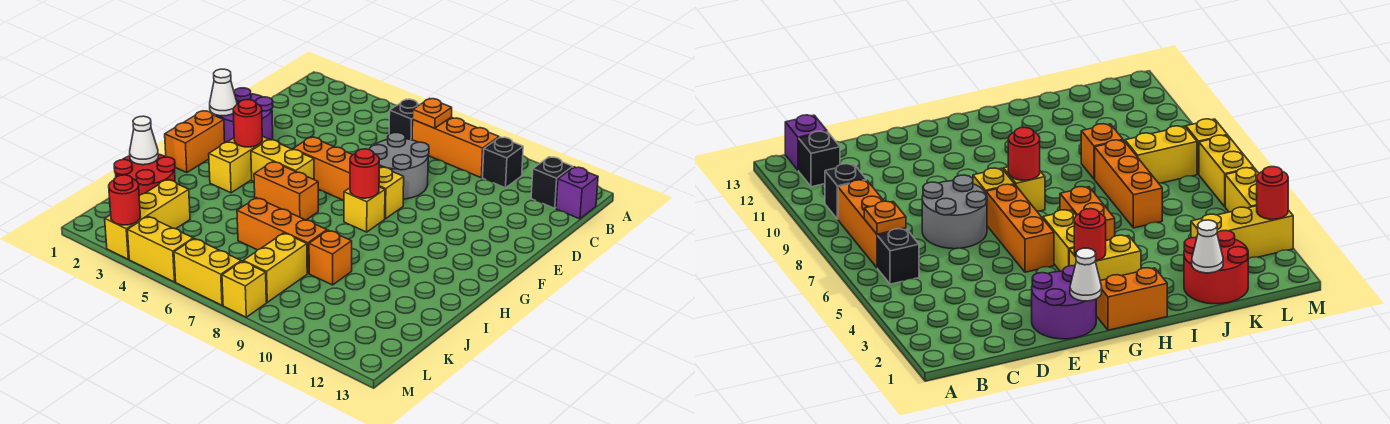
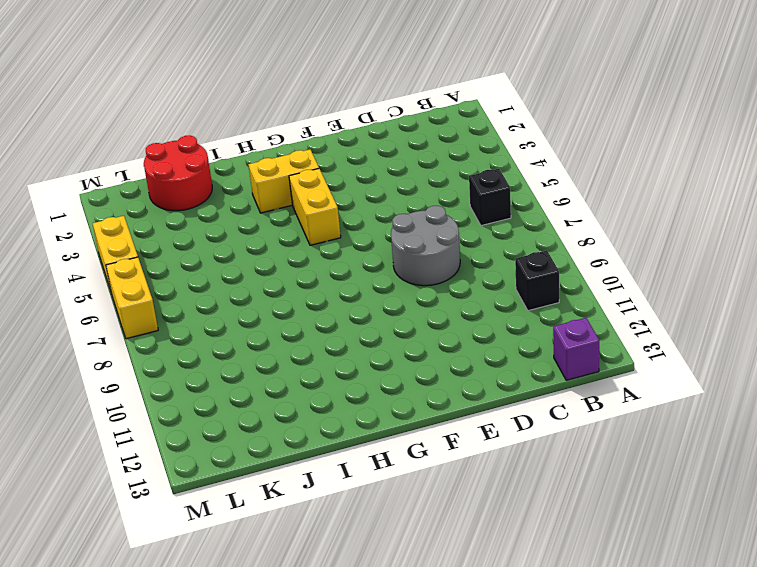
none -> orange brick B7:B9 level 1
none -> black brick B12 level 1
none -> purple round brick E1:F2 level 1

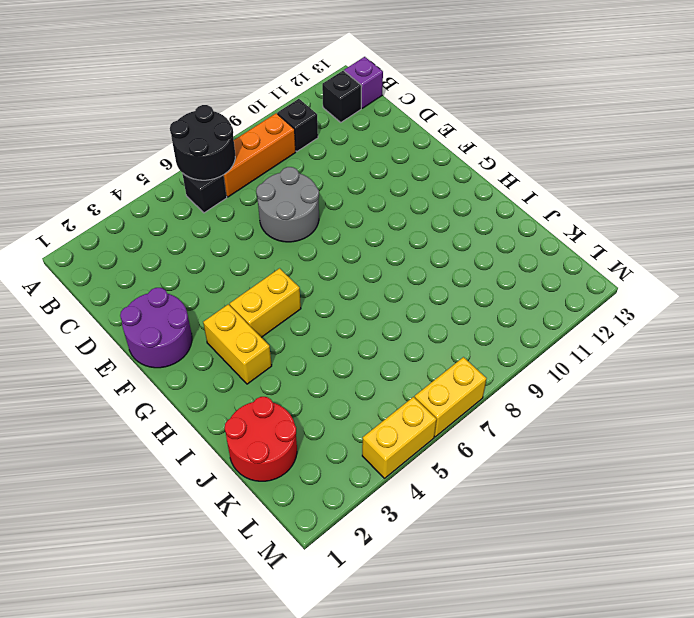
black round brick A6:B7 level 2 -> orange plate B7 level 2
none -> orange brick F5:F7 level 1
none -> yellow brick F8 level 1
none -> orange brick G1:H1 level 1

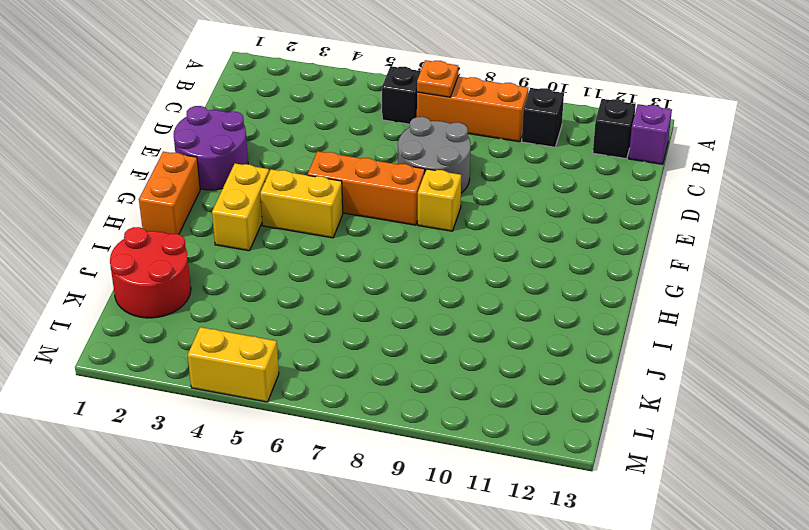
none -> yellow brick G8 level 1
none -> orange brick H5:H6 level 1
none -> orange brick J6:J8 level 1

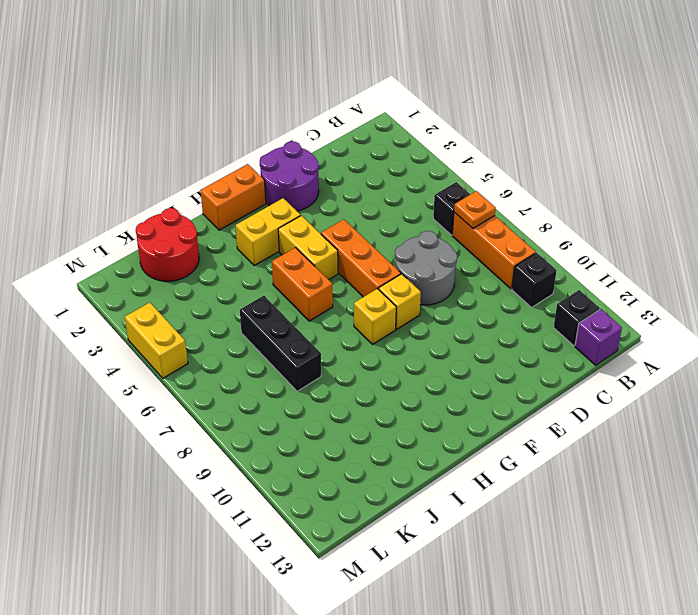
black brick J6:J8 level 1 -> orange brick J6:J8 level 1
none -> orange brick J9 level 1
none -> yellow brick K3:M3 level 1
none -> yellow brick K8:L8 level 1

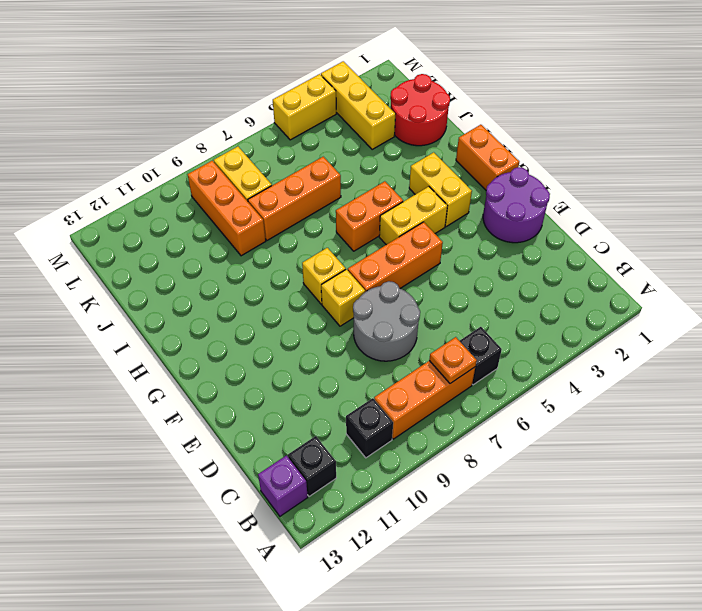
orange brick J9:L9 level 1 -> orange brick J9 level 1
none -> yellow brick M6:M7 level 1
none -> yellow brick M8 level 1
none -> white cone F1 level 2

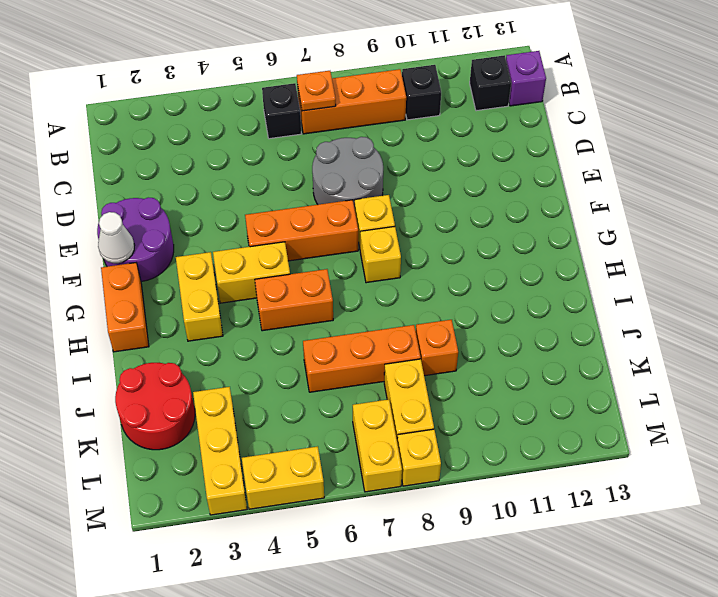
yellow brick L7:M7 level 1 -> yellow brick M6:M7 level 1
none -> red round brick G3 level 2
none -> red round brick G8 level 2
none -> white cone J1 level 2

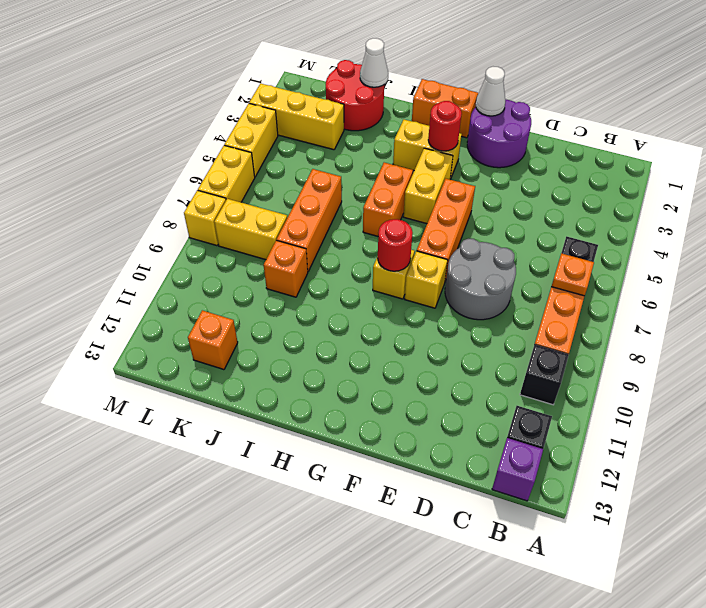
orange brick K12 level 1 -> none
none -> red round brick M3 level 2

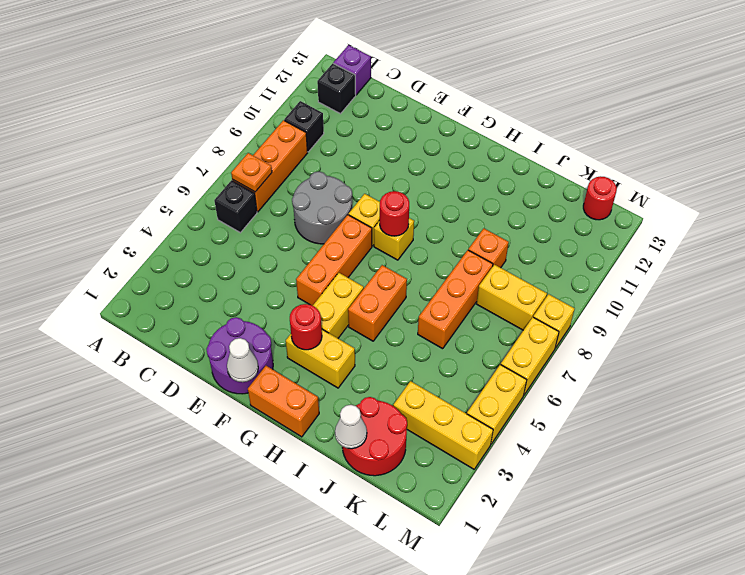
red round brick L13 level 1 -> red round brick M3 level 2

